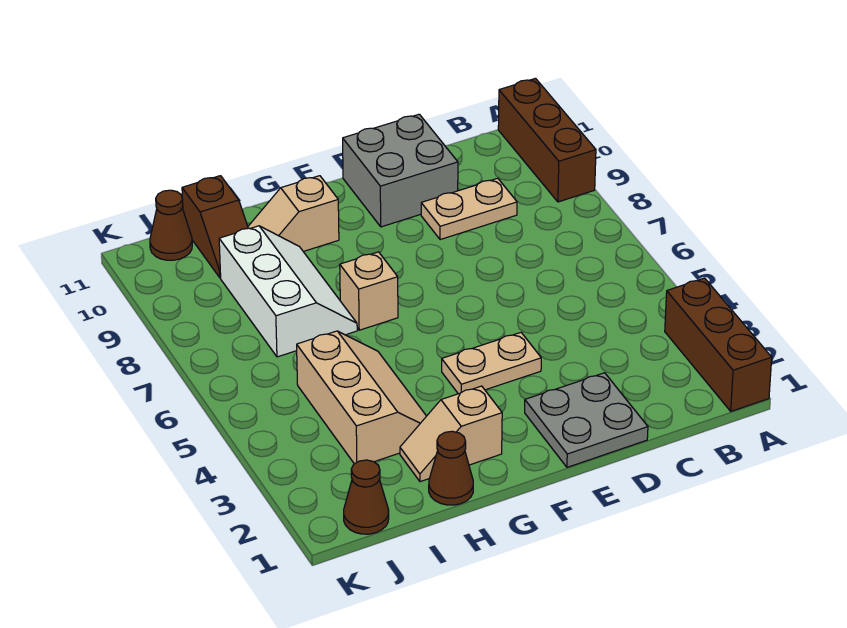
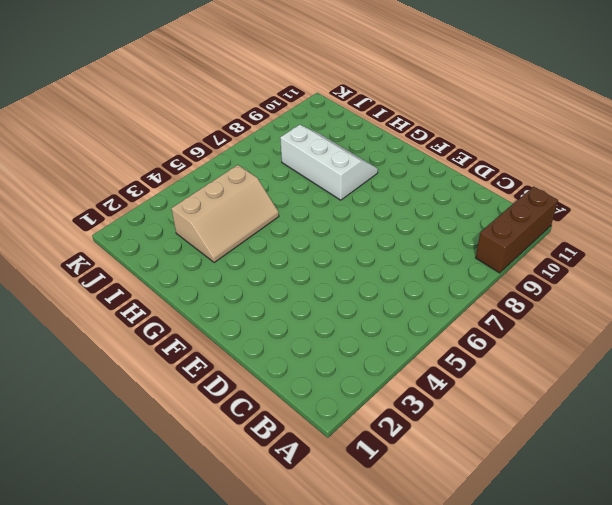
white slope G8:I9 level 1 top 8 -> white slope H7:I9 level 1 top I
none -> brown brick A1:A3 level 1
none -> tan plate C9:D9 level 1
none -> grey plate D1:E2 level 1

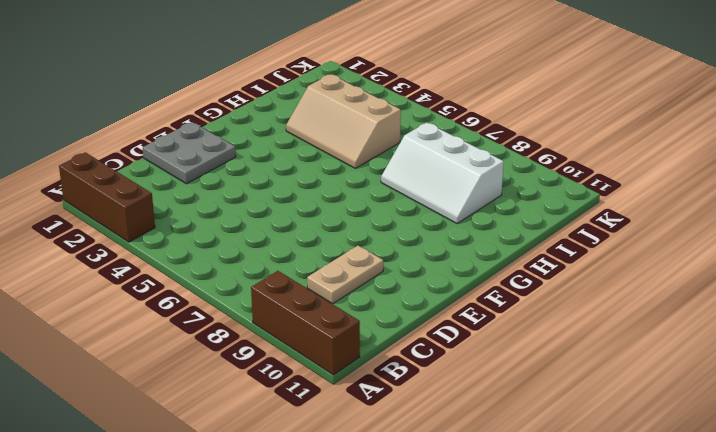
none -> grey brick D10:E11 level 1
none -> tan plate E4:F4 level 1
none -> tan slope G2:H2 level 1 top G

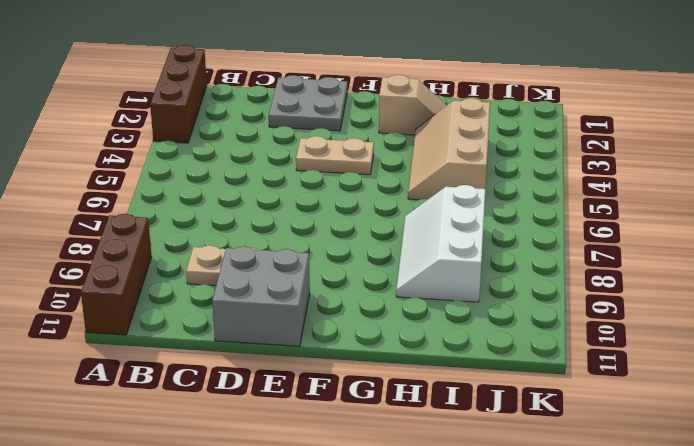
none -> tan brick G7 level 1
none -> tan slope G10:H10 level 1 top G
none -> brown cone H1 level 1

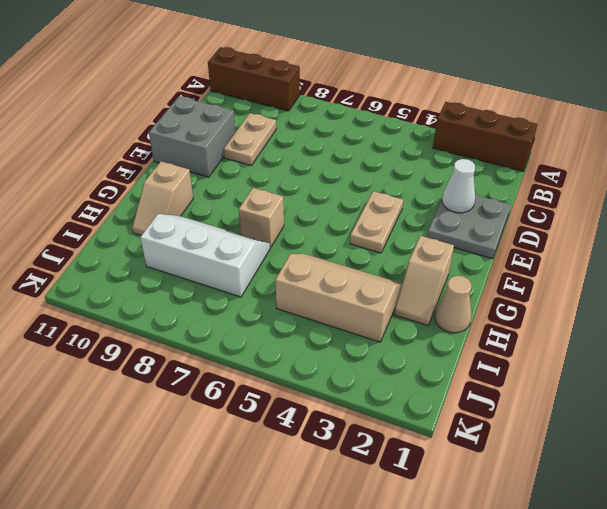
white cone D2 level 2 -> none
tan cone H1 level 1 -> brown cone H1 level 1
none -> brown slope I10:I11 level 1 top 11
none -> brown cone J1 level 1
none -> brown cone J11 level 1

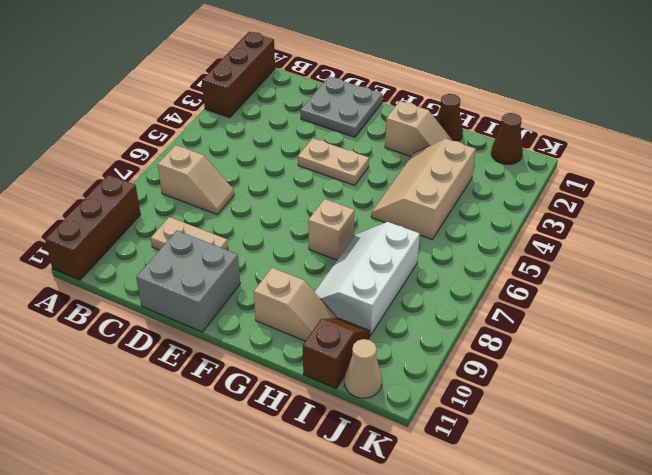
tan slope B7:C7 level 1 top B -> none
tan cone J11 level 1 -> brown cone J11 level 1

